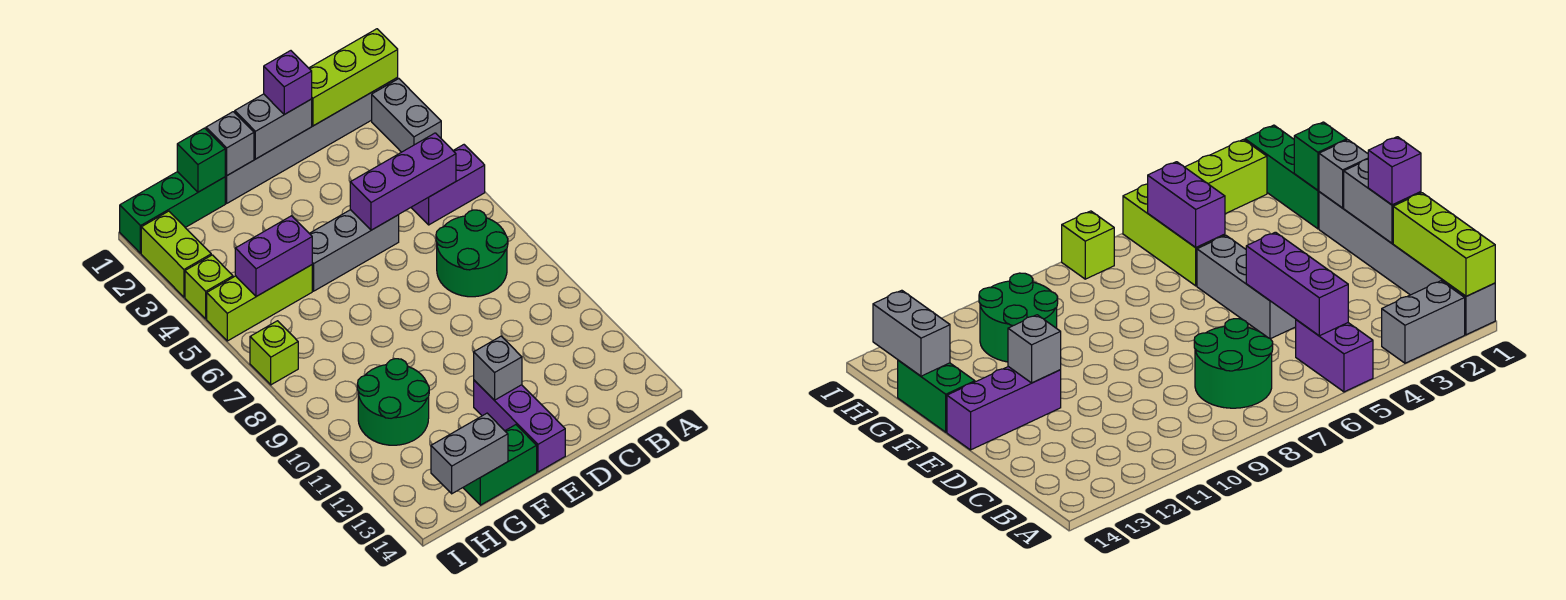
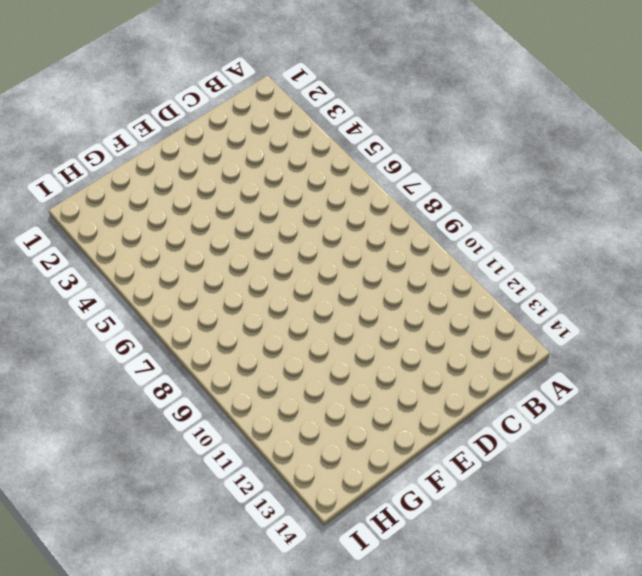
none -> grey brick A1:F1 level 1
none -> grey brick A2:A3 level 1
none -> purple brick A5:B5 level 1

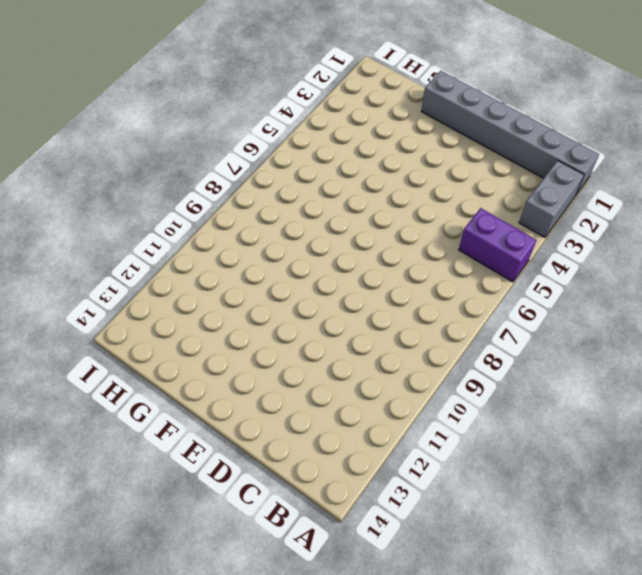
none -> green round brick B7:C8 level 1
none -> grey brick D5:F5 level 1
none -> purple brick E12:E14 level 1

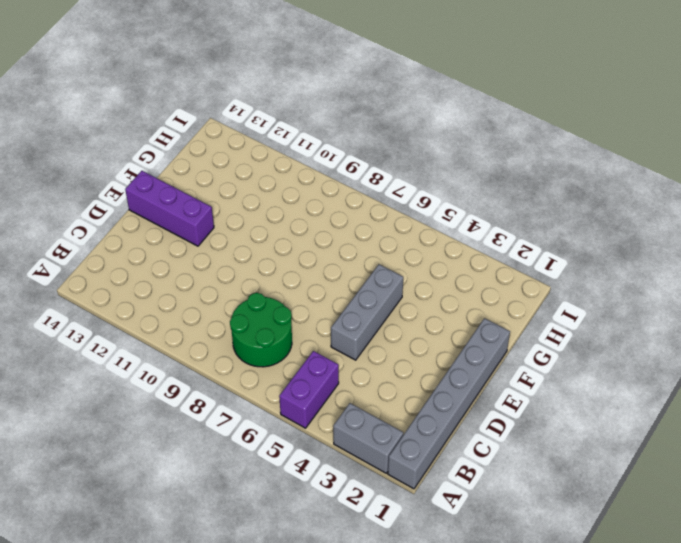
none -> green brick F14:G14 level 1
none -> green brick G1:I1 level 1
none -> lime brick G5:I5 level 1

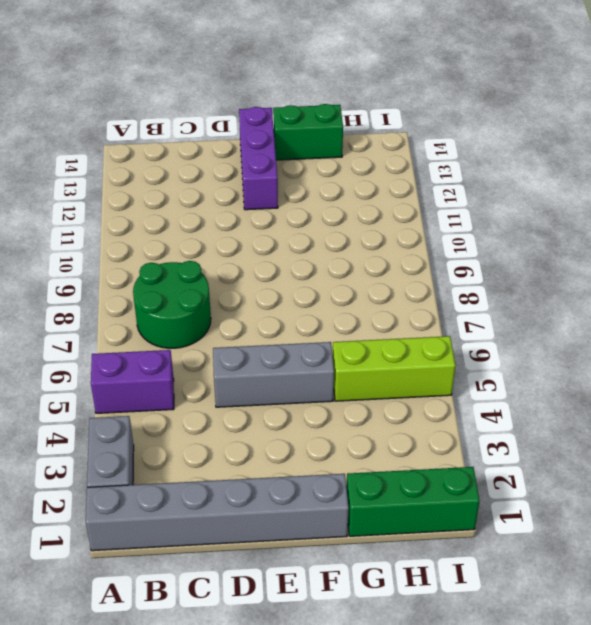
none -> green round brick G10:H11 level 1
none -> lime brick I2:I3 level 1
none -> lime brick I4 level 1

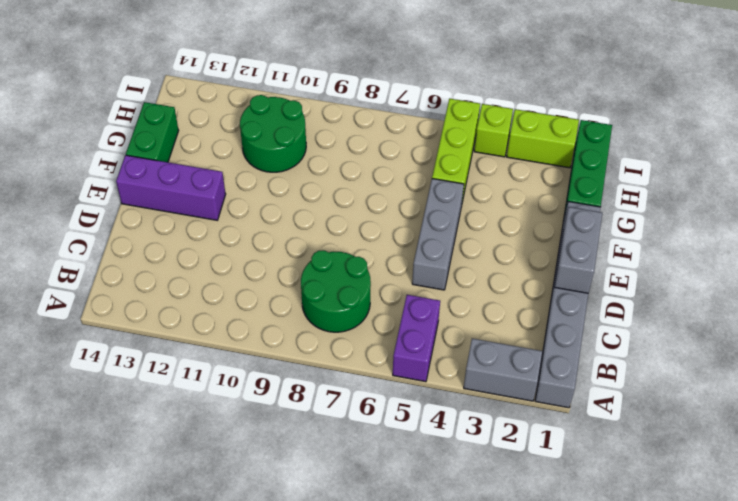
none -> lime brick I7 level 1
none -> lime brick A1:C1 level 2
none -> purple brick B5:D5 level 2

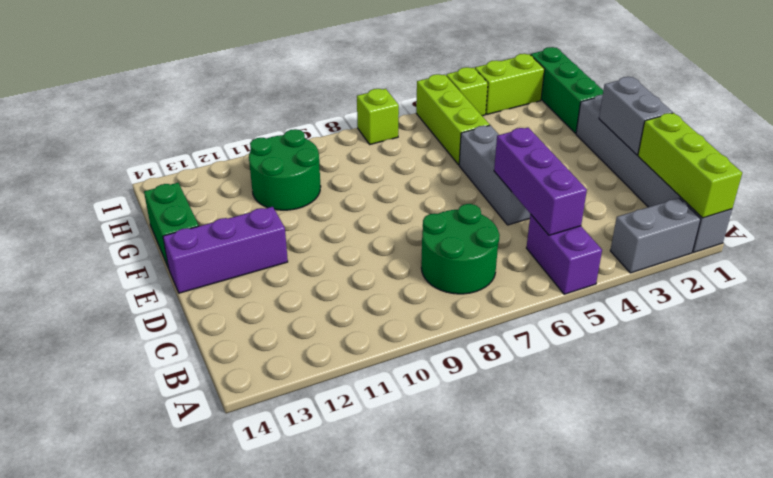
none -> grey brick E12 level 2
none -> grey brick F1 level 2
none -> green brick G1 level 2

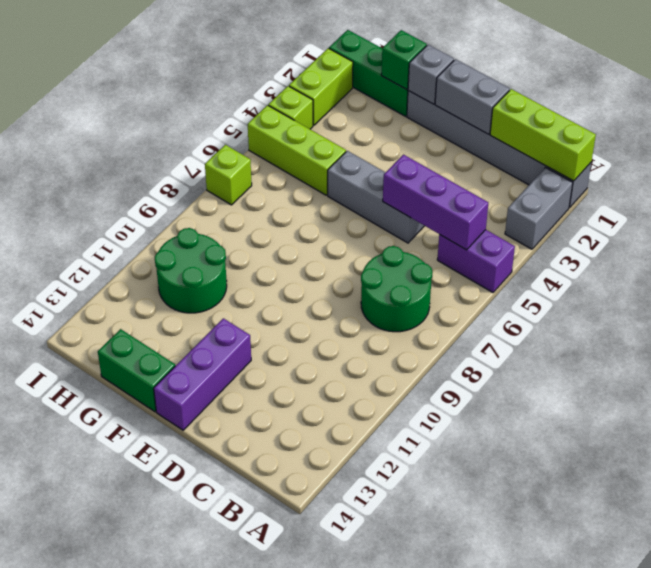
none -> grey brick E12 level 2
none -> purple brick G5:H5 level 2
none -> grey brick G14:H14 level 2

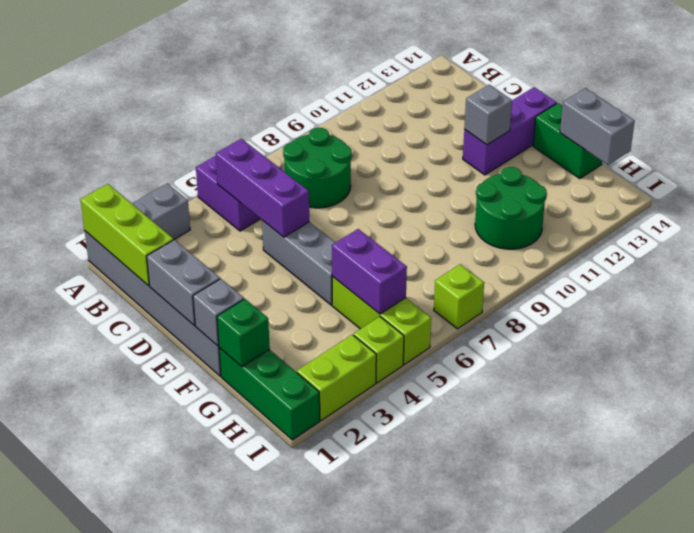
none -> purple brick D1 level 3

